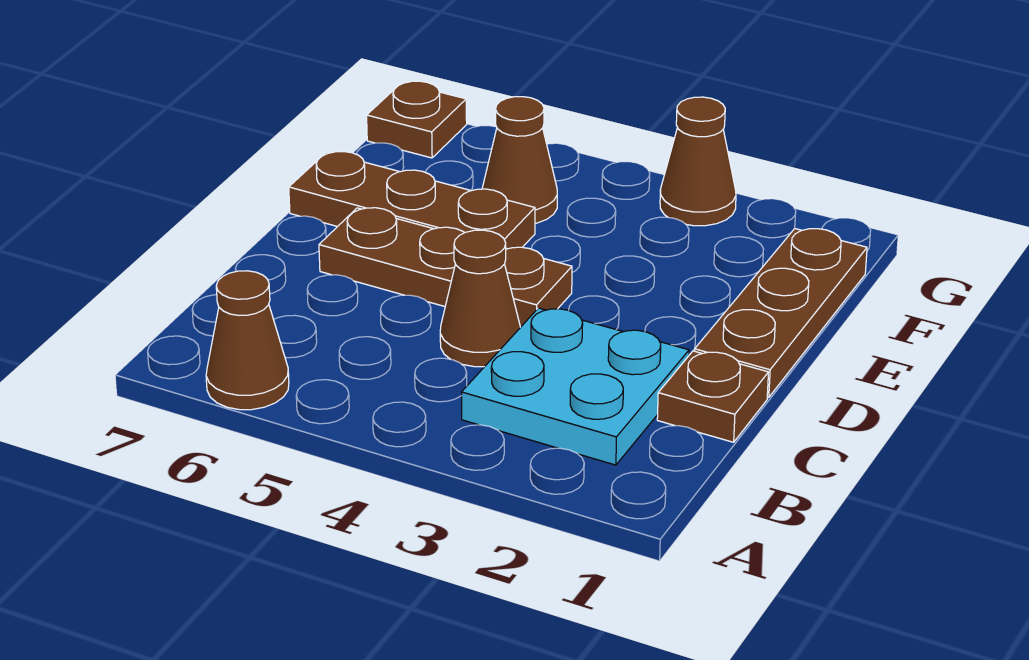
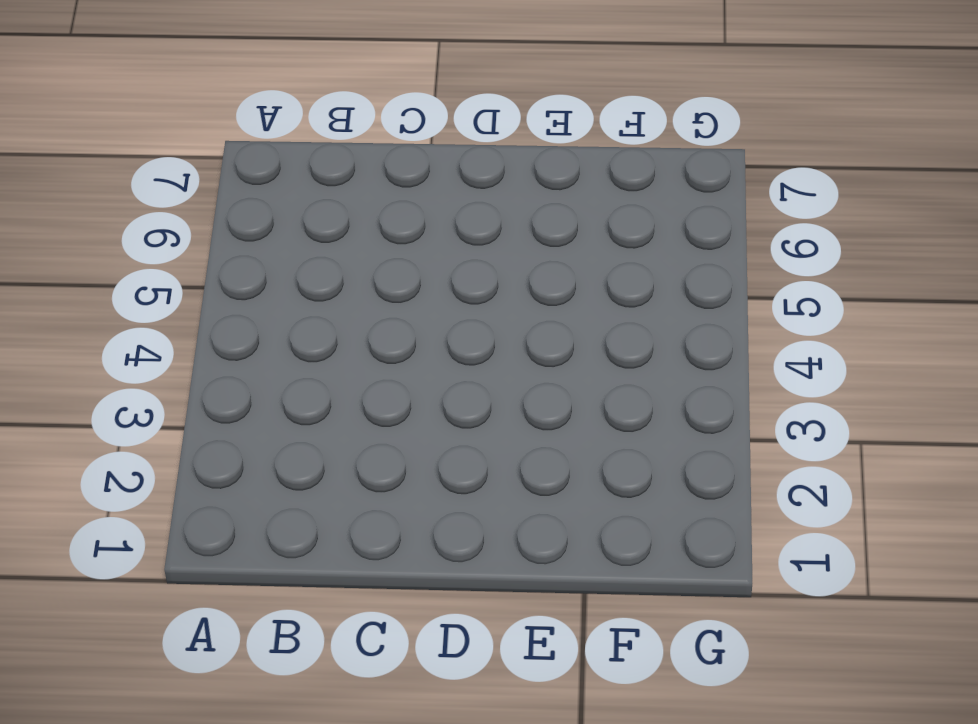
none -> brown cone A6 level 1
none -> cyan plate B2:C3 level 1

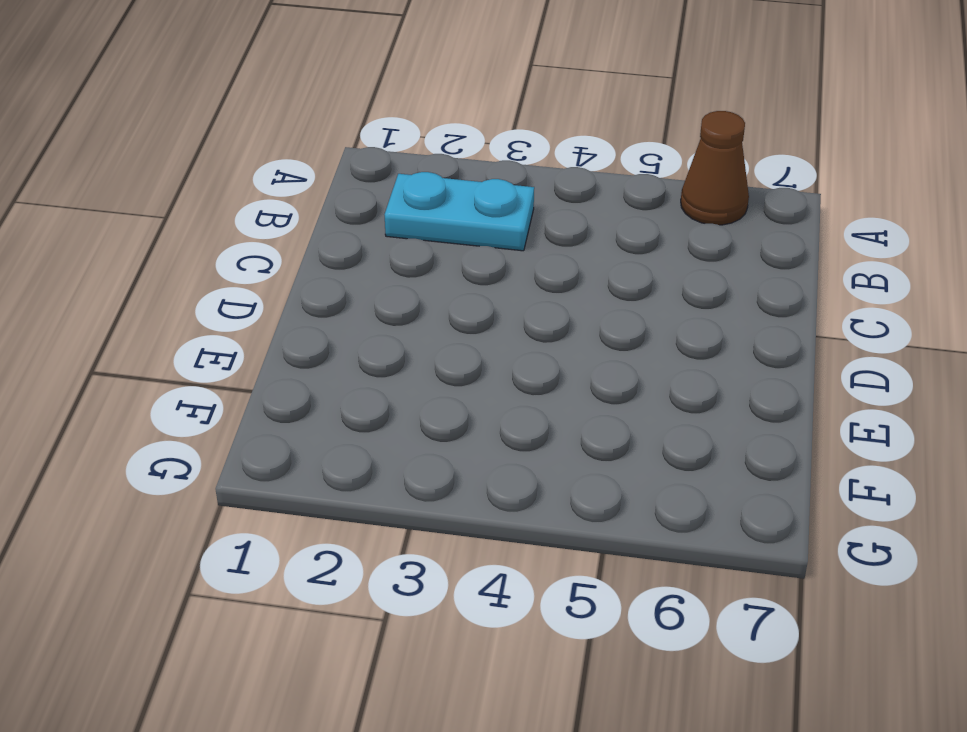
cyan plate B2:B3 level 1 -> cyan plate B2:C3 level 1
none -> brown plate C1 level 1
none -> brown cone C4 level 1

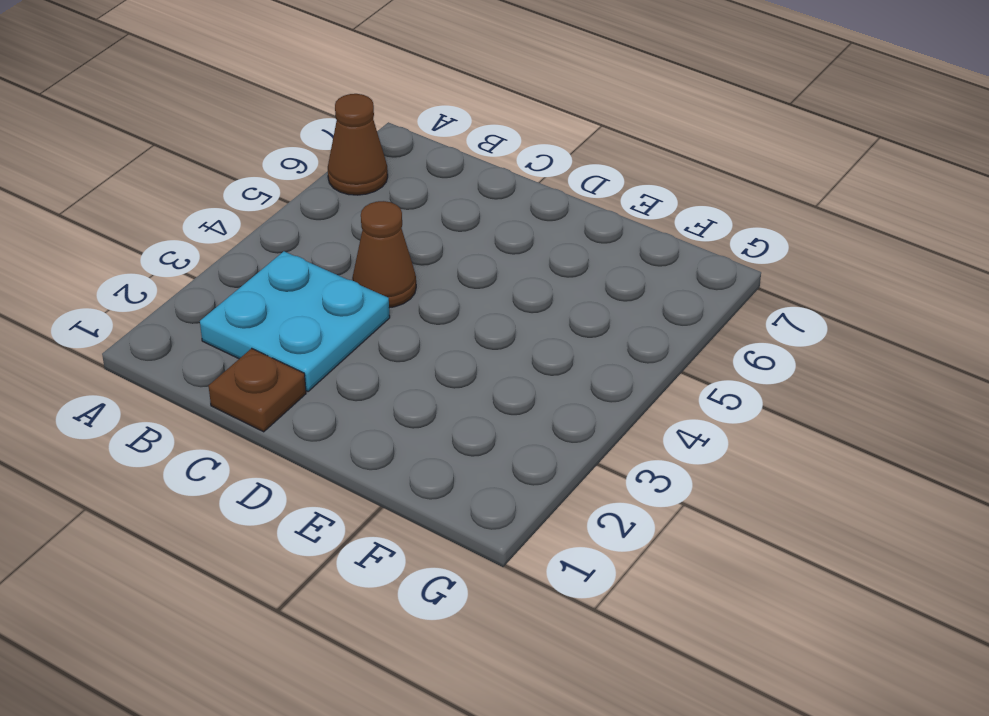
none -> brown plate D1:F1 level 1
none -> brown plate D4:D6 level 1

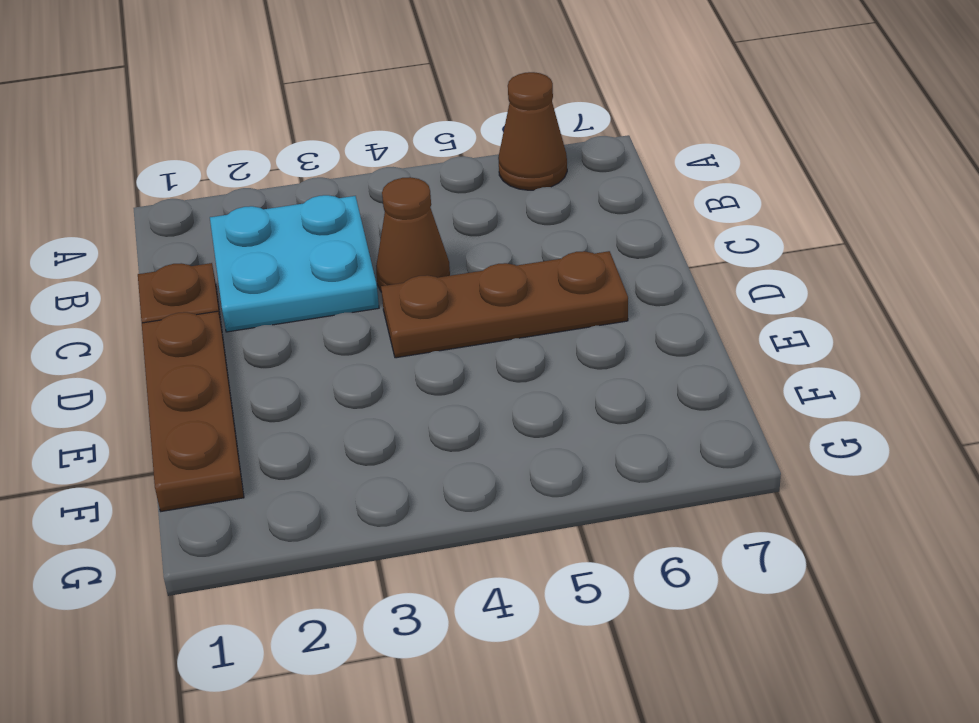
none -> brown plate E5:E7 level 1
none -> brown cone F5 level 1

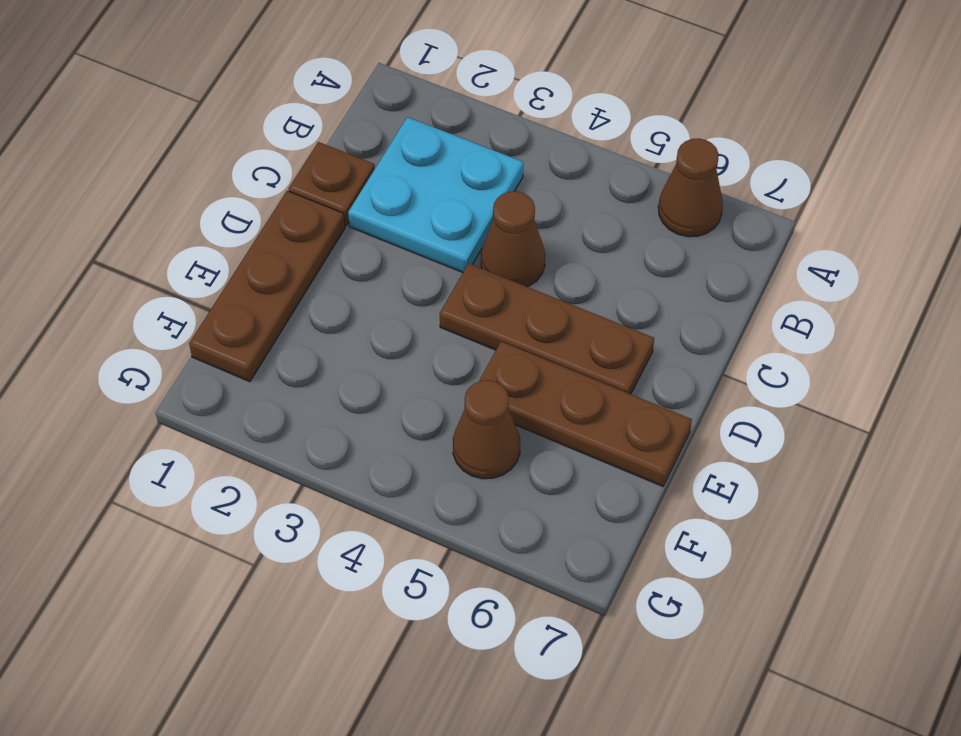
none -> brown cone G3 level 1
none -> brown plate G7 level 1

